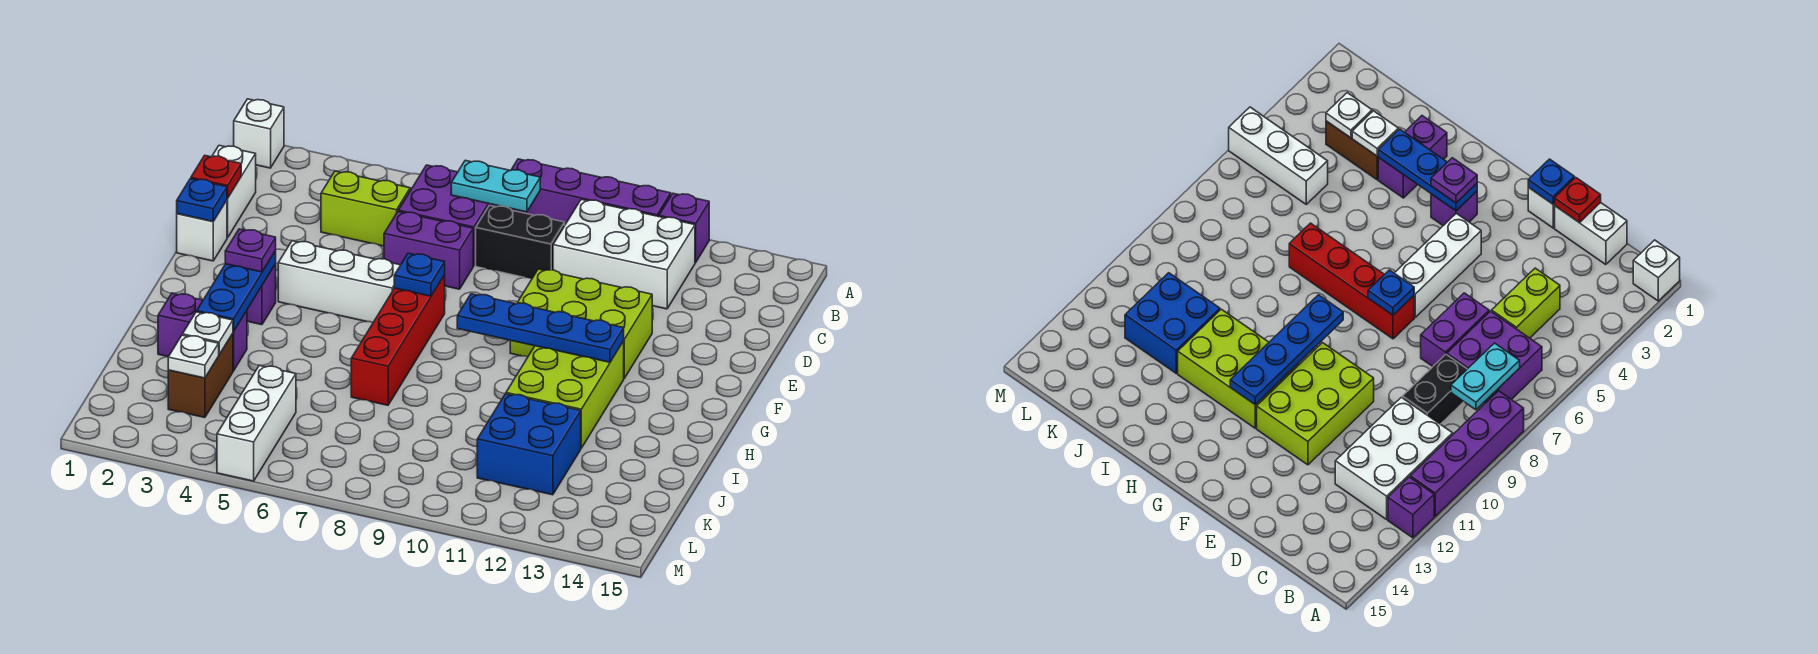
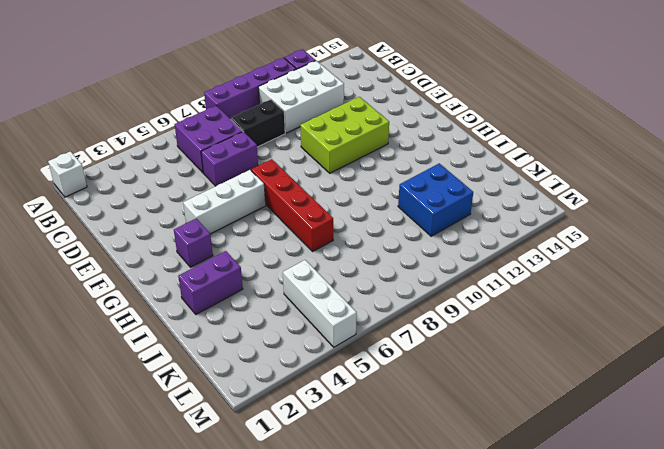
none -> white brick C1:D1 level 1
none -> lime brick C4:C5 level 1
none -> white brick E1 level 1

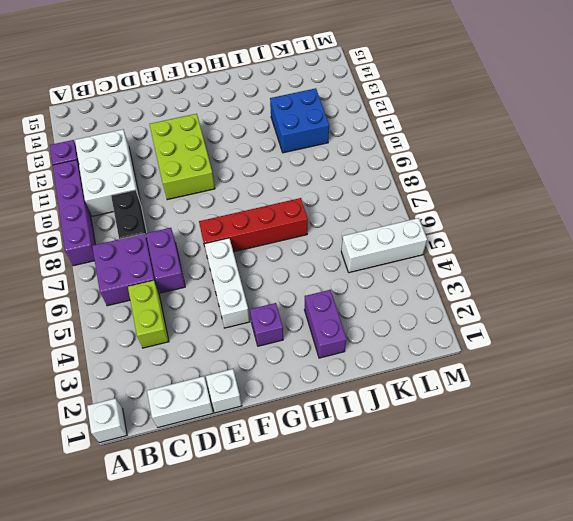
none -> lime brick G11:I12 level 1
none -> brown brick J3:K3 level 1
none -> cyan plate B7:B8 level 2

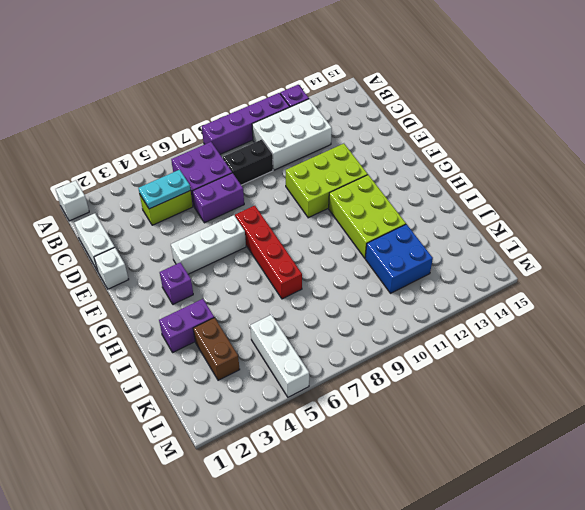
cyan plate C4:C5 level 2 -> cyan plate B7:B8 level 2
none -> red plate D1 level 2
none -> blue plate E1 level 2
none -> blue plate F7 level 2

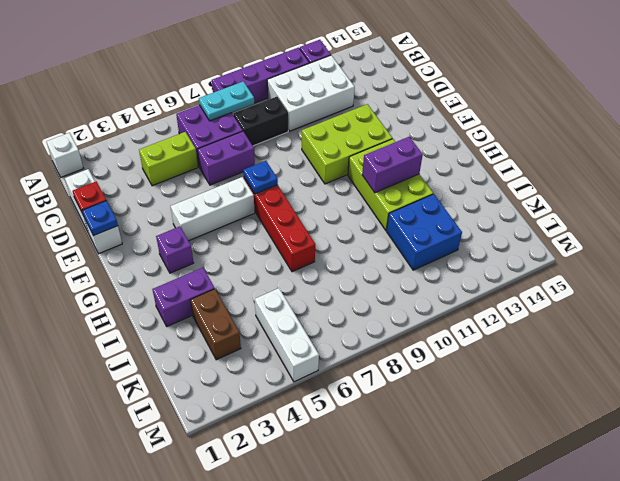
purple brick H11:H12 level 2 -> none
none -> blue plate G3:I3 level 2
none -> blue plate G9:G12 level 2
none -> white plate J3 level 2

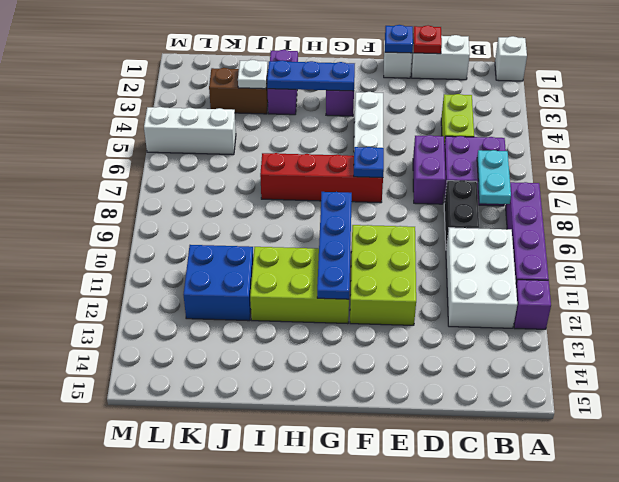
none -> white plate K3 level 2
none -> purple plate G3 level 3

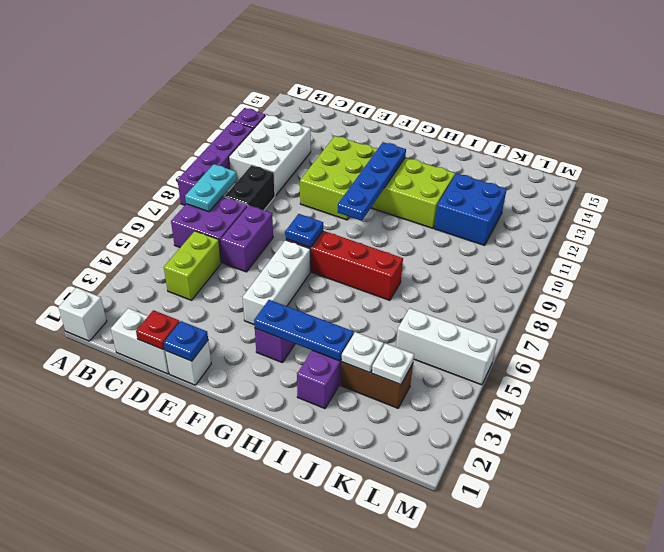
none -> purple plate G3 level 3

